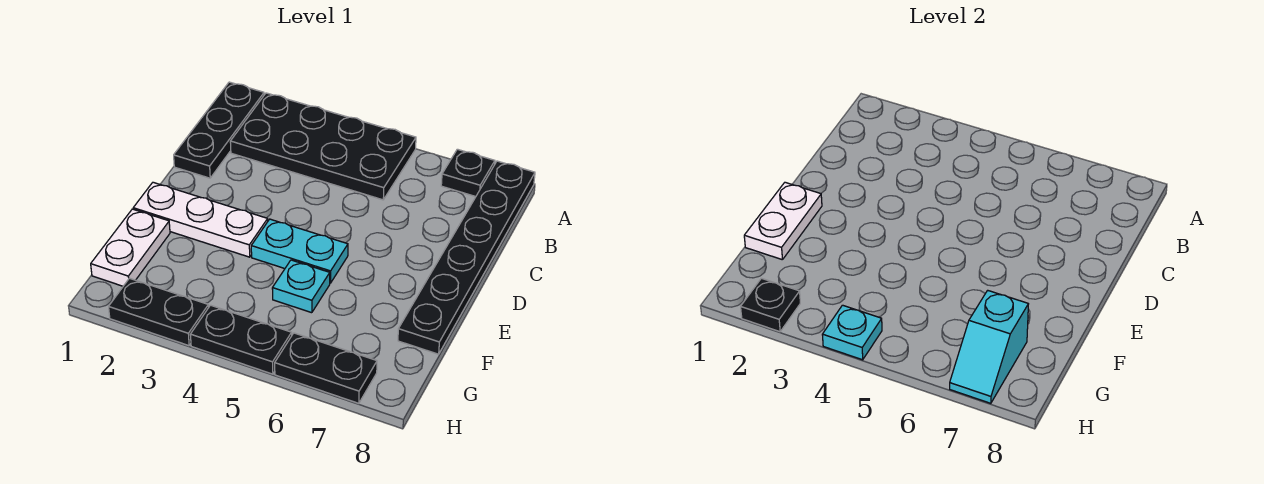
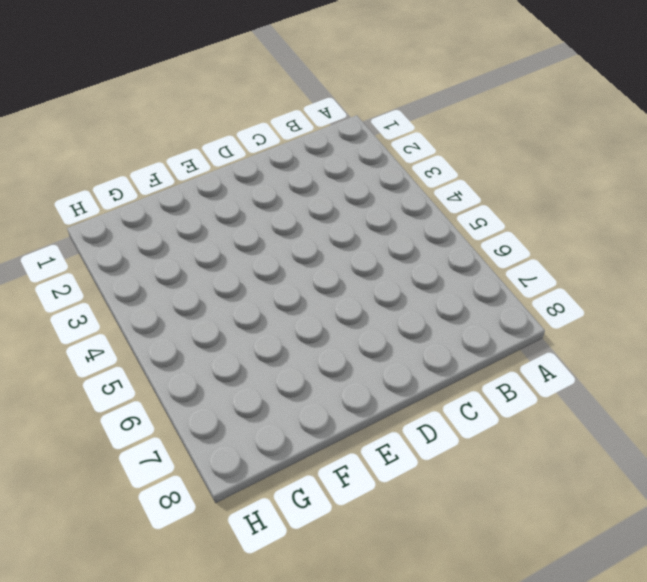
none -> black plate A1:C1 level 1
none -> black plate A2:B5 level 1
none -> black plate A7 level 1

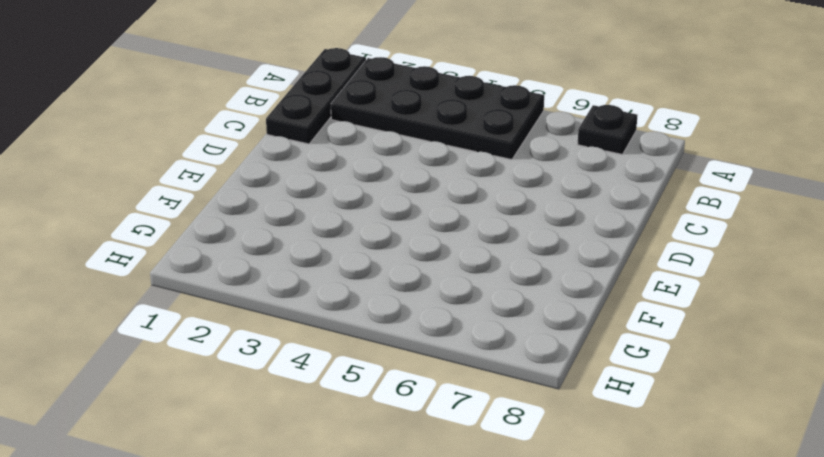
none -> black plate A8:F8 level 1
none -> white plate E1:E3 level 1
none -> cyan plate E4:E5 level 1

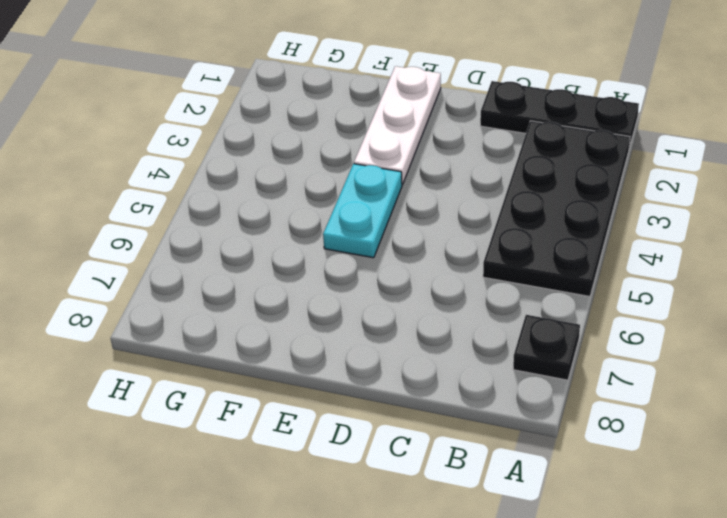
none -> black plate A8:F8 level 1
none -> white plate F1:G1 level 1
none -> cyan plate F5 level 1

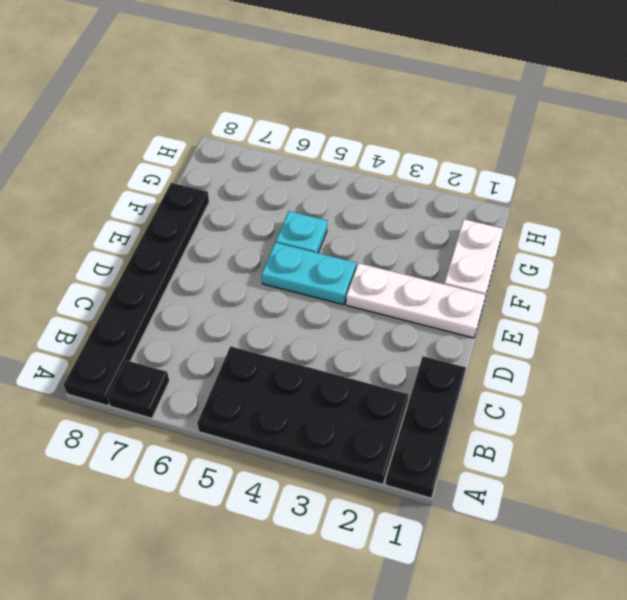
none -> black plate H2:H3 level 1
none -> black plate H4:H5 level 1
none -> black plate H6:H7 level 1

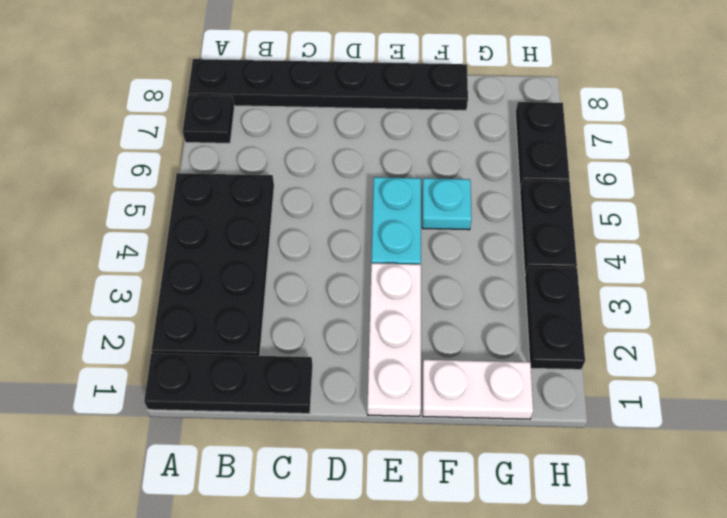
none -> white plate E1:F1 level 2
none -> cyan slope G7:H7 level 2 top G
none -> black plate H2 level 2

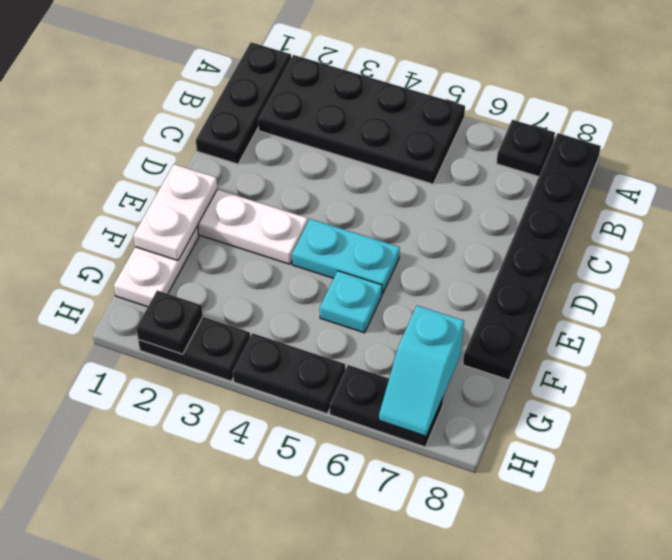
none -> cyan plate H4 level 2

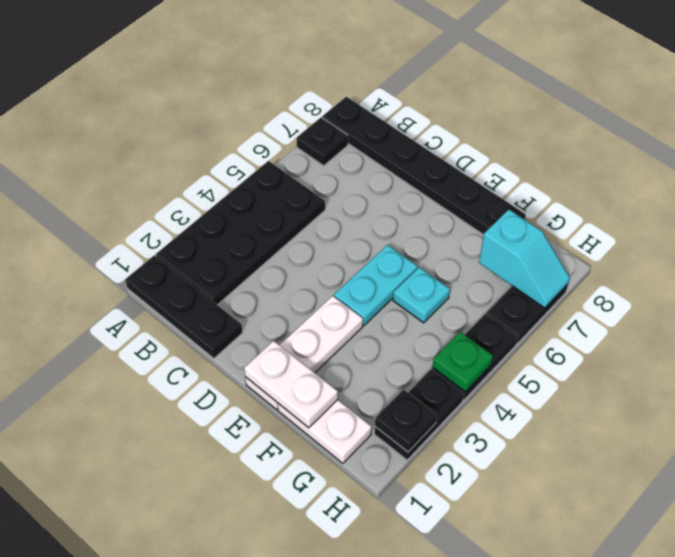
green plate H4 level 2 -> cyan plate H4 level 2

